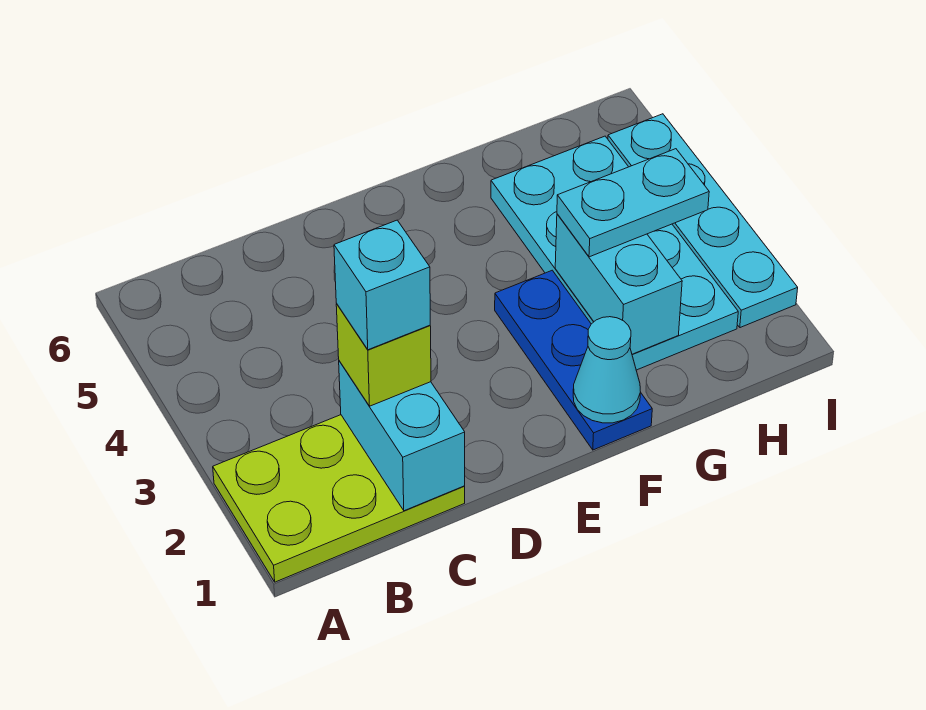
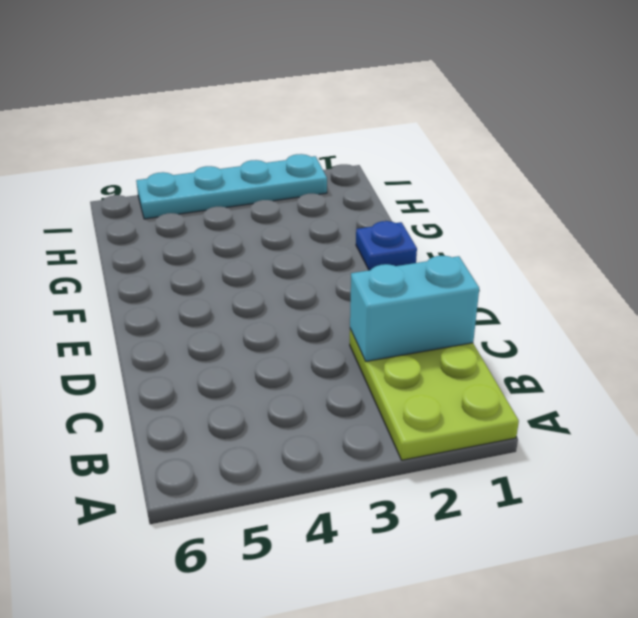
blue plate F1 level 1 -> blue plate F1:F3 level 1
none -> cyan plate G2:H5 level 1
none -> cyan cone F1 level 2

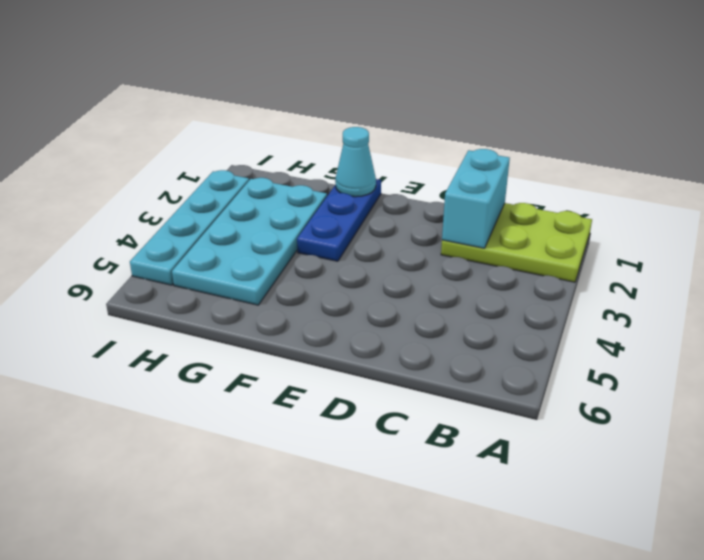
none -> cyan brick G2:G3 level 2
none -> lime brick C2 level 3

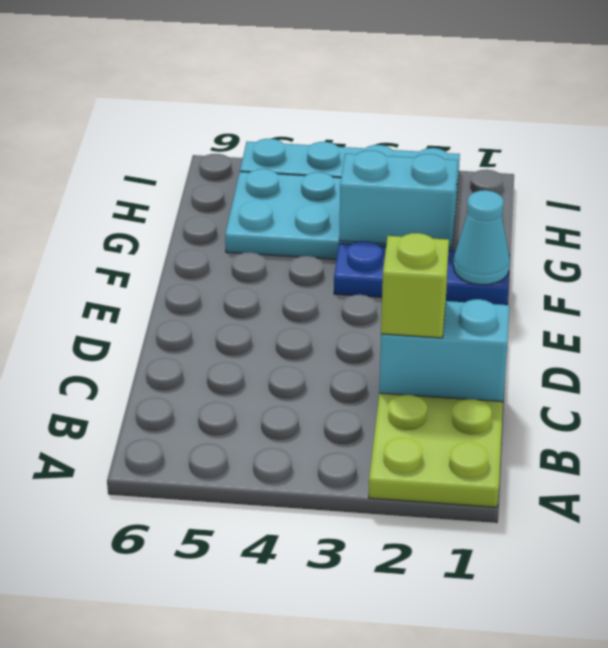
none -> cyan plate G3:H3 level 3
none -> cyan brick C2 level 4

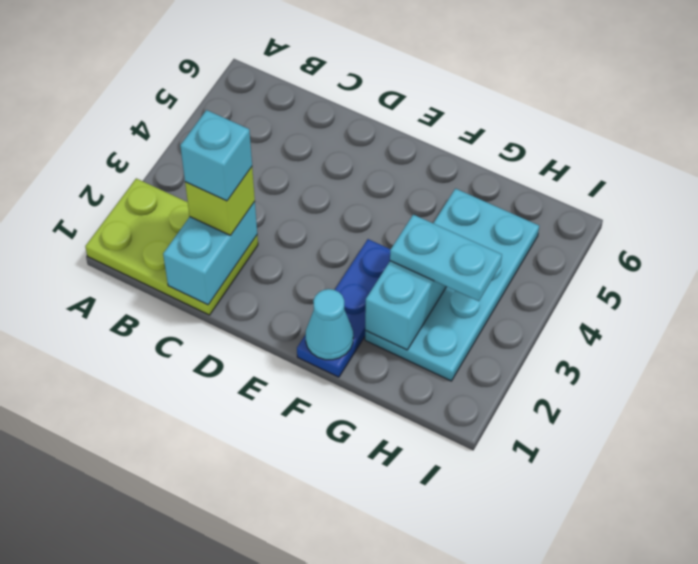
none -> cyan plate I2:I5 level 1

